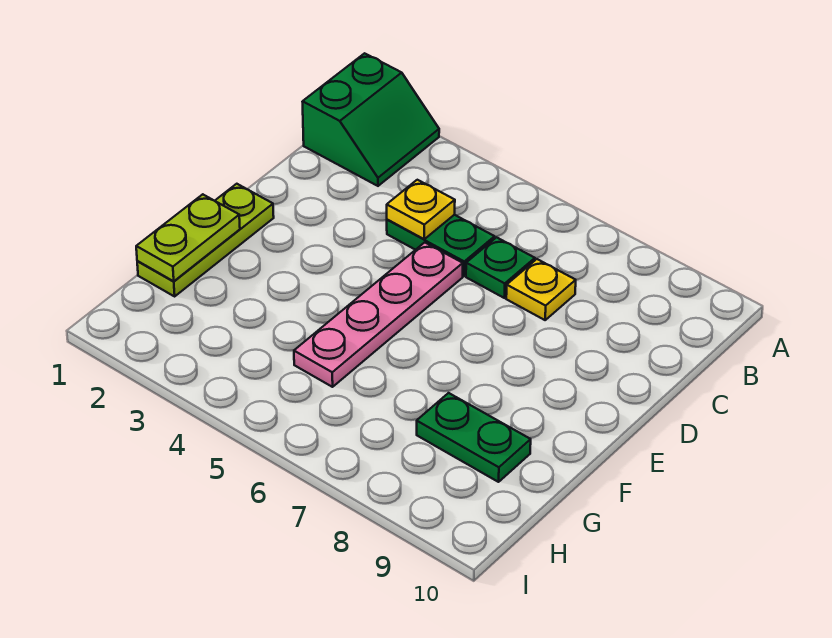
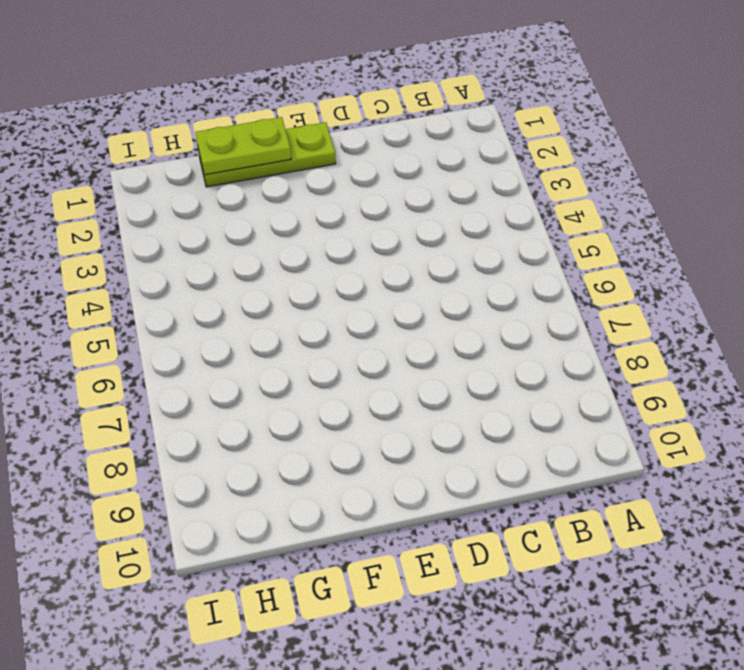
none -> green slope A1:B2 level 1 top 1
none -> green plate C4:C5 level 1

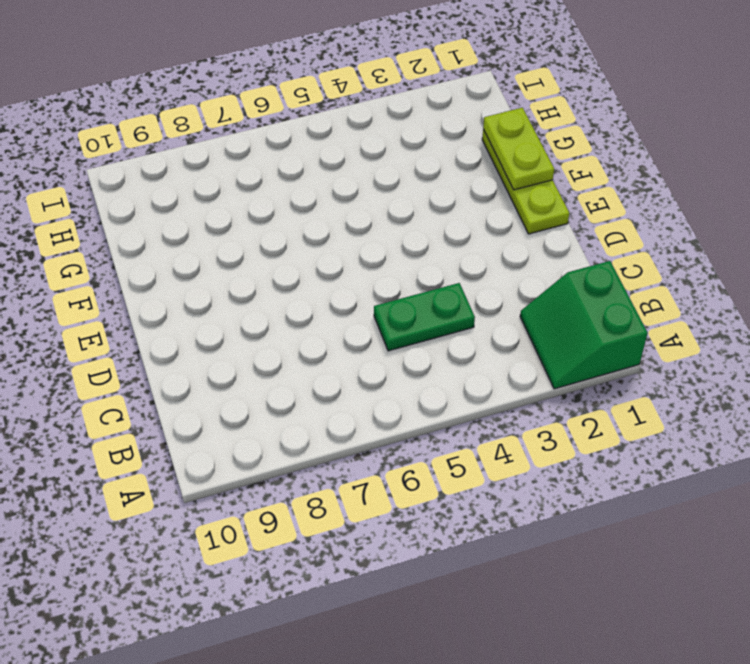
none -> green plate C6 level 1
none -> yellow plate C7 level 1

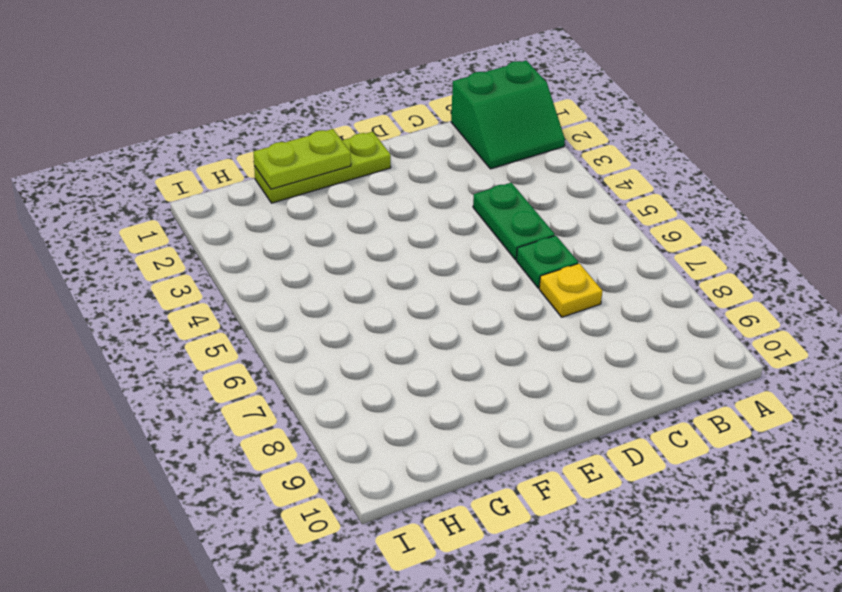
none -> pink plate D5:G5 level 1
none -> green plate G8:G9 level 1

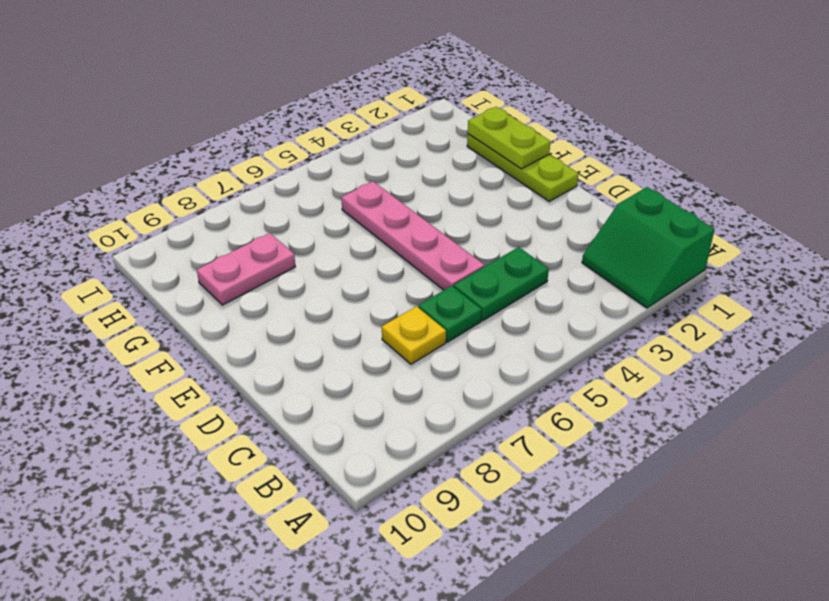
pink plate G8:G9 level 1 -> green plate G8:G9 level 1
none -> yellow plate C4 level 2

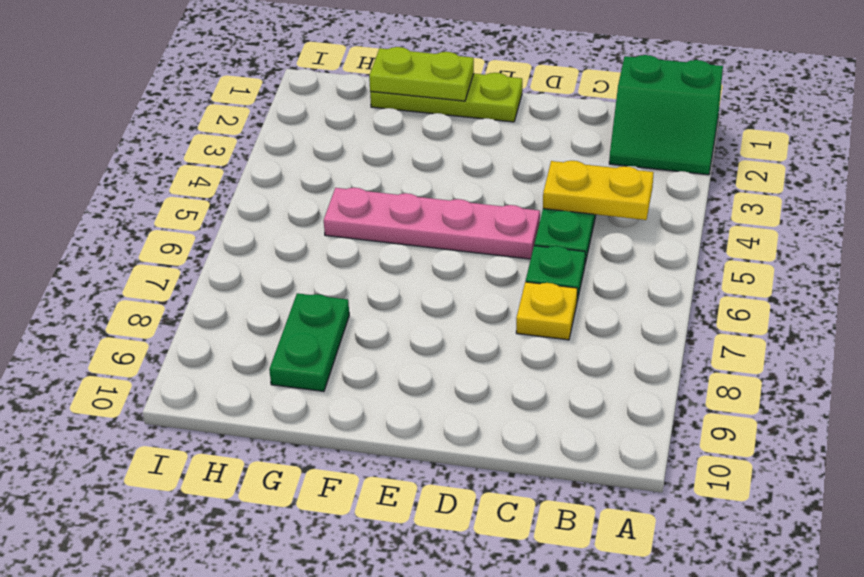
yellow plate B4:C4 level 2 -> yellow plate C4 level 2

